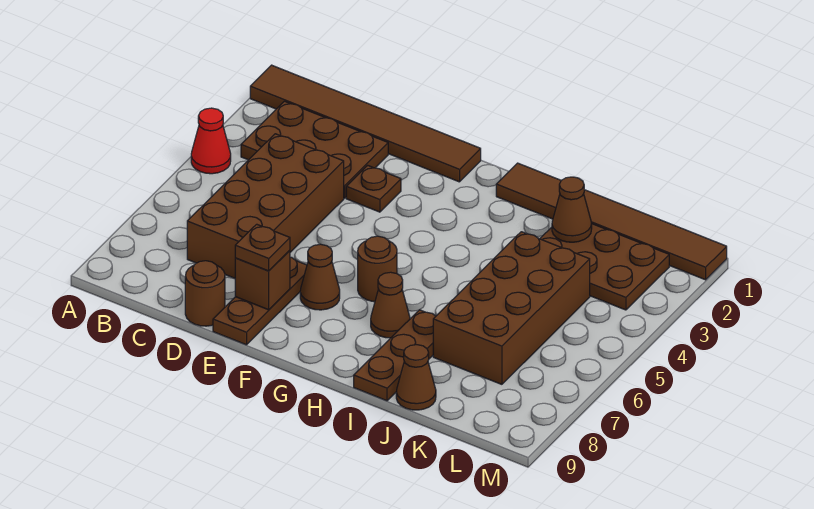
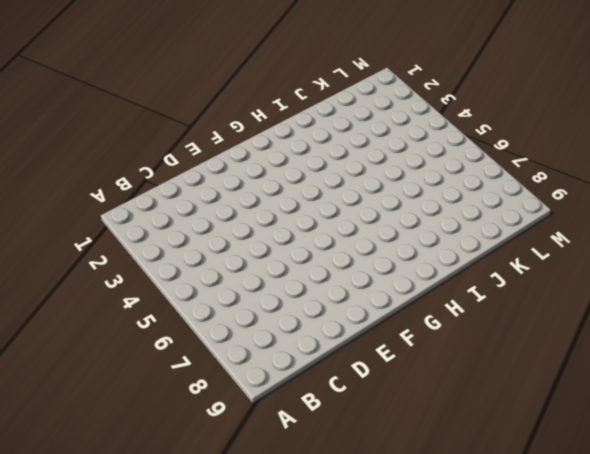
none -> brown tile A1:F1 level 1
none -> red cone A4 level 1
none -> brown plate B2:D3 level 1

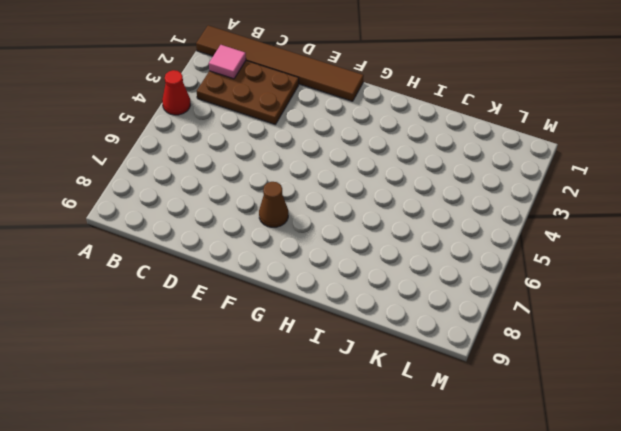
pink tile B2 level 2 -> none
none -> brown brick C4:D7 level 1
none -> brown round brick D9 level 1
none -> brown plate E3 level 1

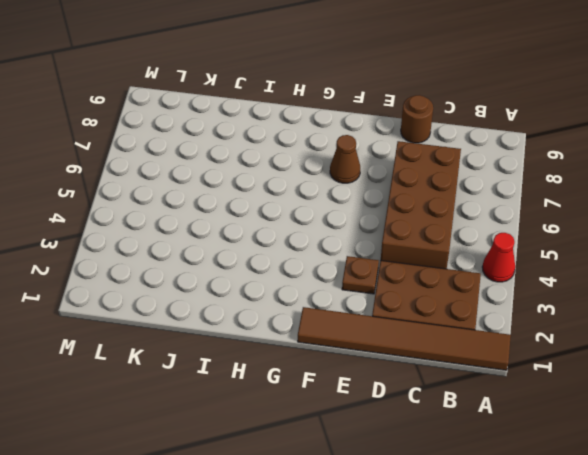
none -> brown plate E7:E9 level 1
none -> brown round brick G6 level 1
none -> brown tile H1:M1 level 1

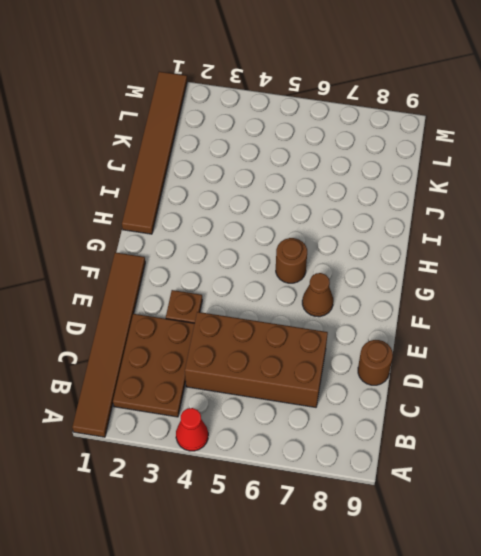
none -> brown plate E7:E9 level 1
none -> brown cone H7 level 1
none -> brown plate I7:I9 level 1

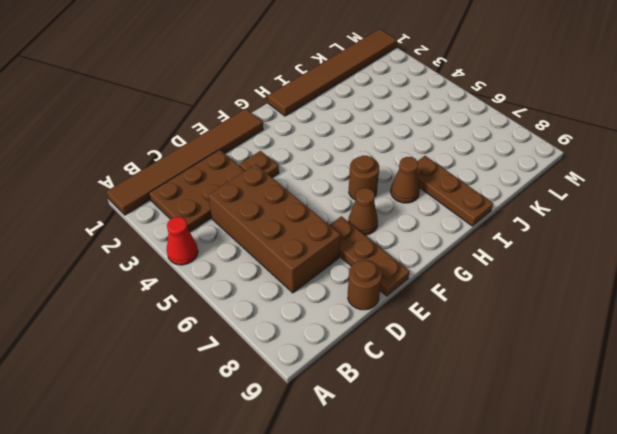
none -> brown plate J2:L3 level 1
none -> brown brick J4:K7 level 1
none -> brown cone J9 level 1

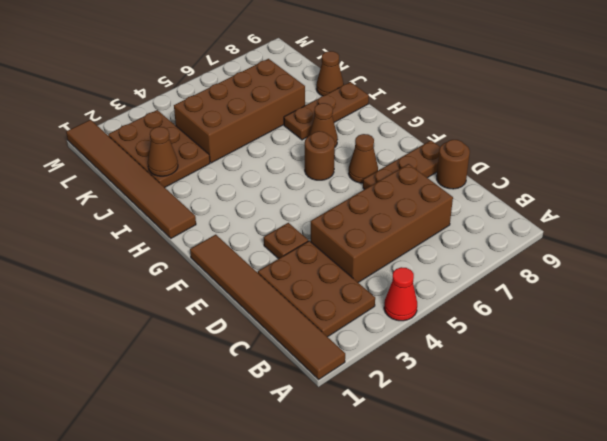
none -> brown brick E8 level 2
none -> brown plate E8 level 3

